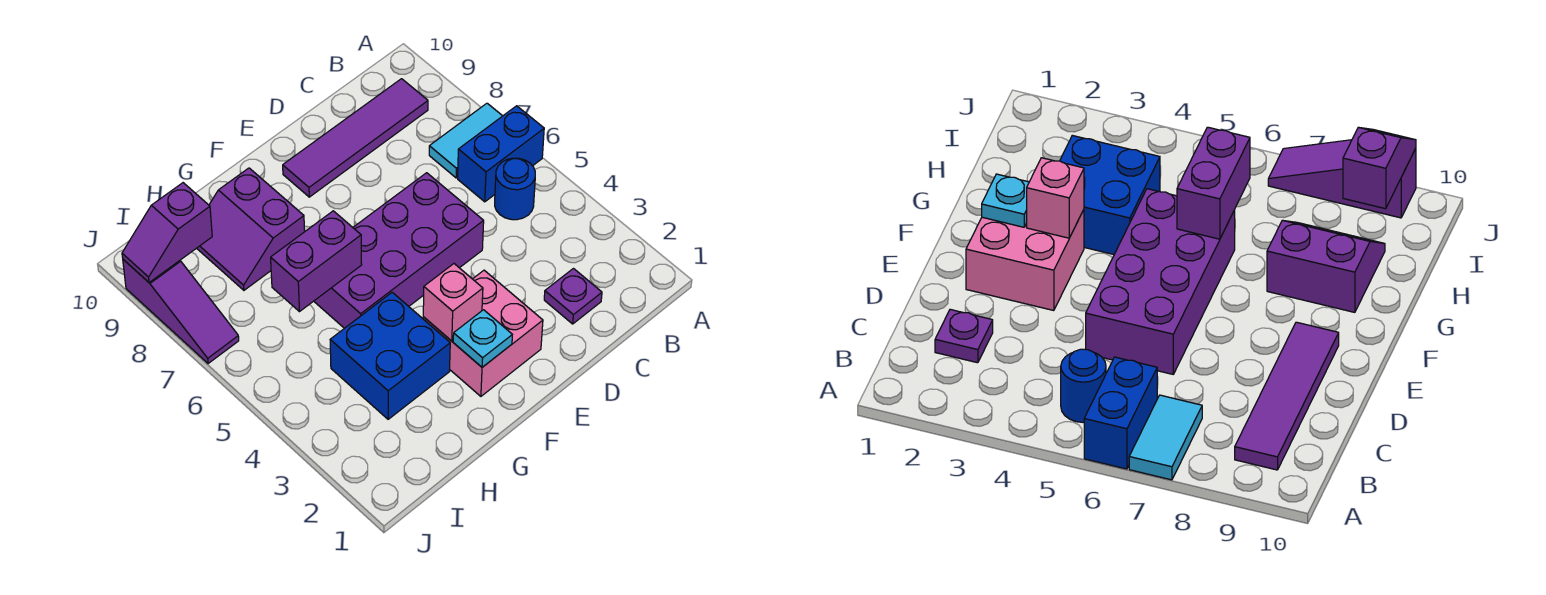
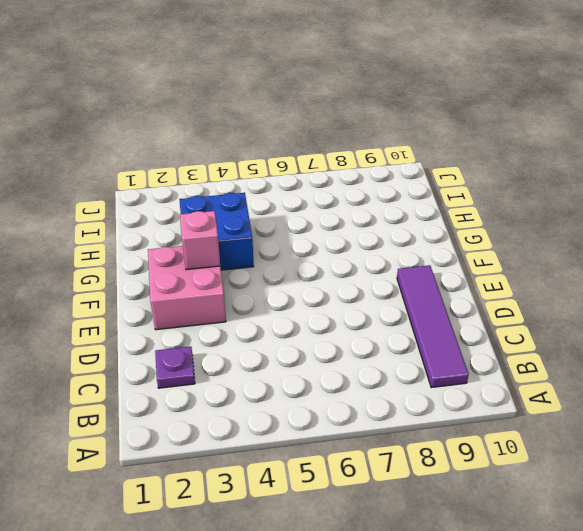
none -> blue brick A6:B6 level 1
none -> cyan tile A7:B7 level 1
none -> blue round brick B5 level 1

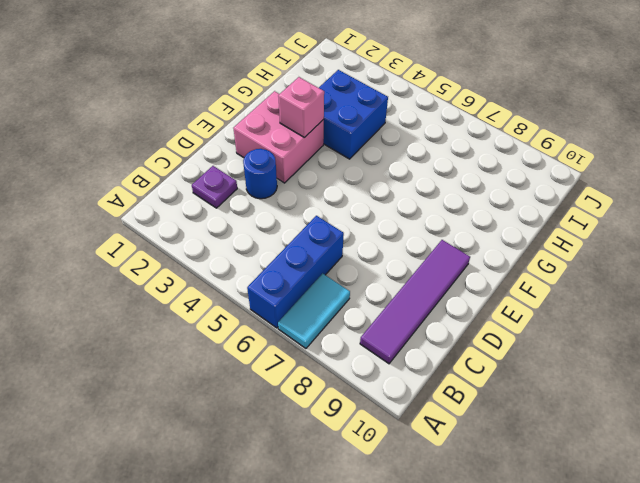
blue brick A6:C6 level 1 -> blue brick A6:B6 level 1
blue round brick D3 level 1 -> blue round brick B5 level 1
none -> purple brick D5:G6 level 1
none -> purple slope G8:H9 level 1 top G
none -> purple slope J7:J9 level 1 top 9

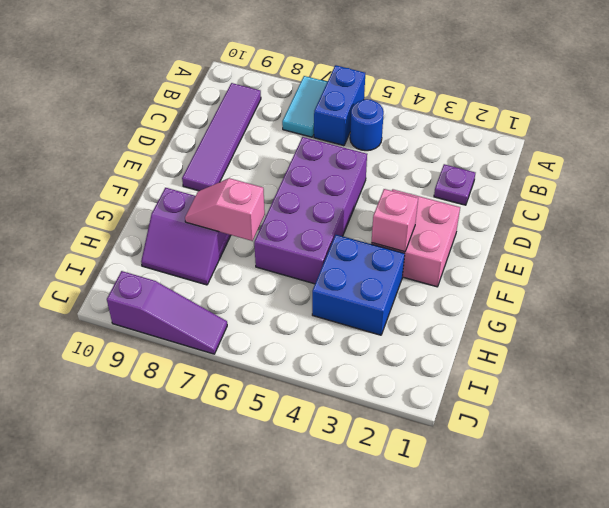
pink slope G7:G8 level 2 top 7 -> none
none -> cyan plate F2 level 2
none -> purple brick G6:H6 level 2
none -> purple slope I9:J9 level 2 top I

